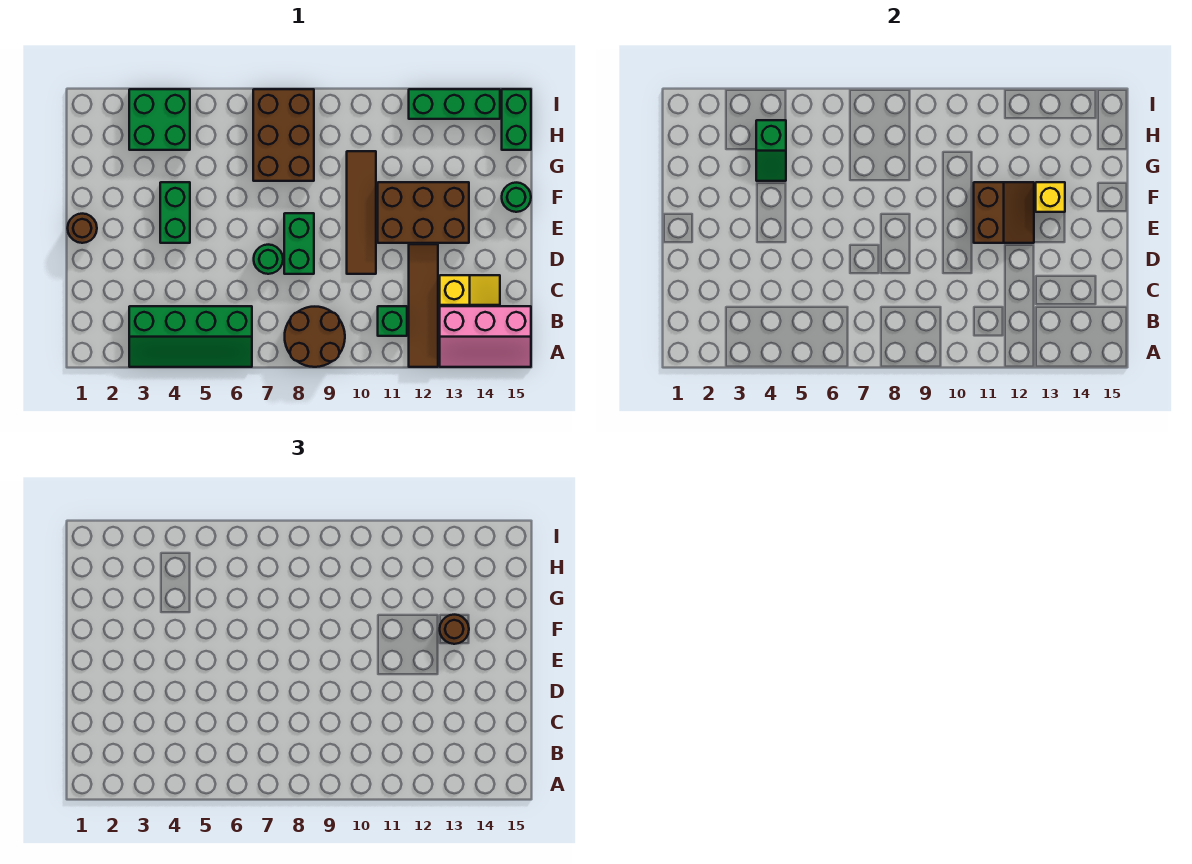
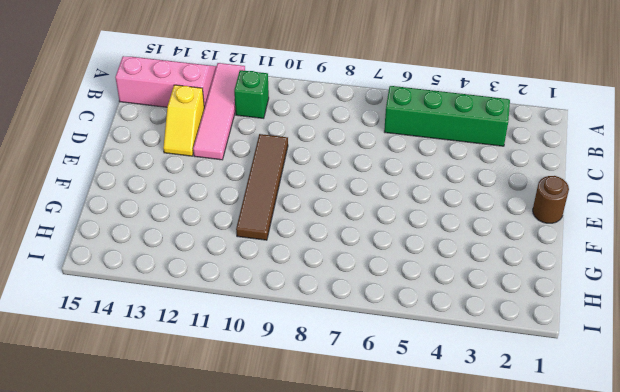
pink tile A12:D12 level 1 -> brown tile A12:D12 level 1
yellow slope C13:D13 level 1 top C -> yellow slope C13:C14 level 1 top 13
none -> brown round brick A8:B9 level 1
none -> green round brick D7 level 1
none -> green brick D8:E8 level 1

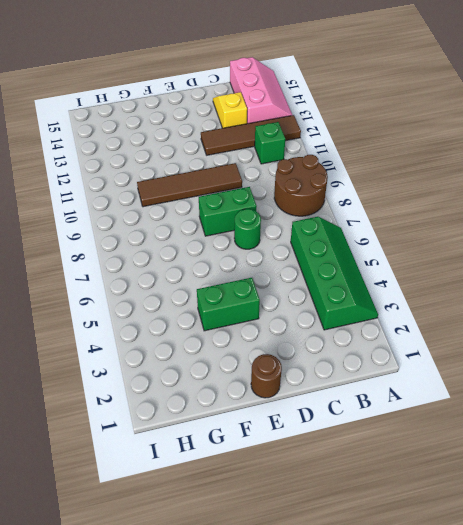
none -> brown brick E11:F13 level 1
none -> green round brick F15 level 1
none -> brown brick G7:I8 level 1

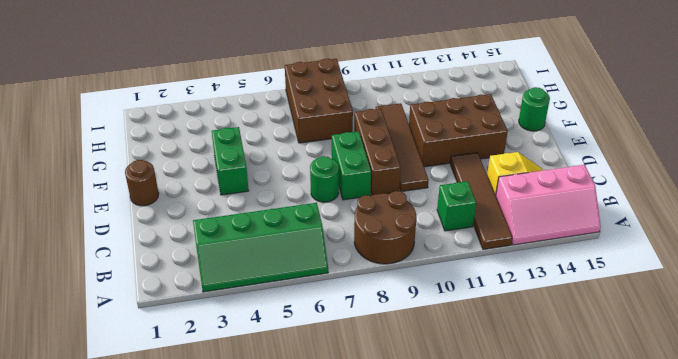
brown brick D9:F9 level 1 -> none
none -> green brick H3:I4 level 1
none -> green brick H15:I15 level 1
none -> green brick I12:I14 level 1

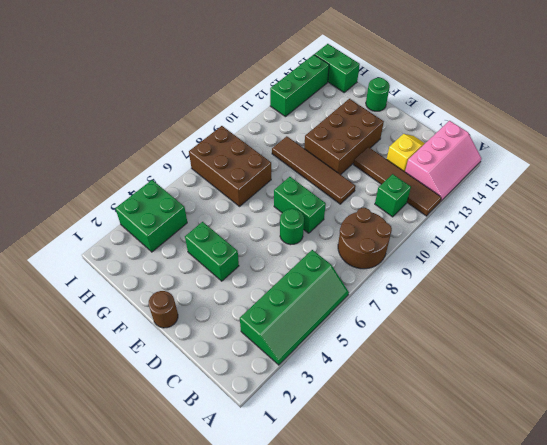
none -> brown slope E11:F12 level 2 top 11
none -> yellow brick F13 level 2
none -> green slope G4:H4 level 2 top H

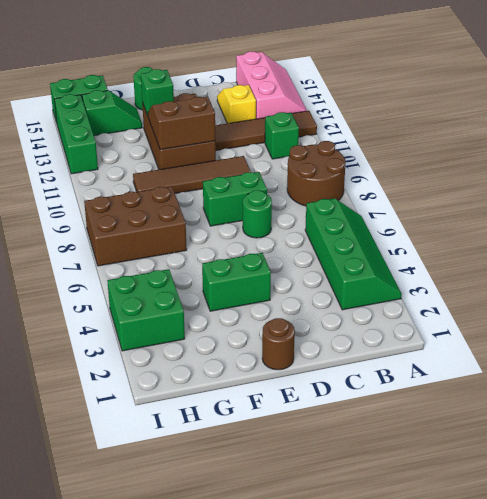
green brick F13 level 2 -> yellow brick F13 level 2
green slope G14:H14 level 1 top H -> green slope G4:H4 level 2 top H
none -> brown round brick F13 level 3

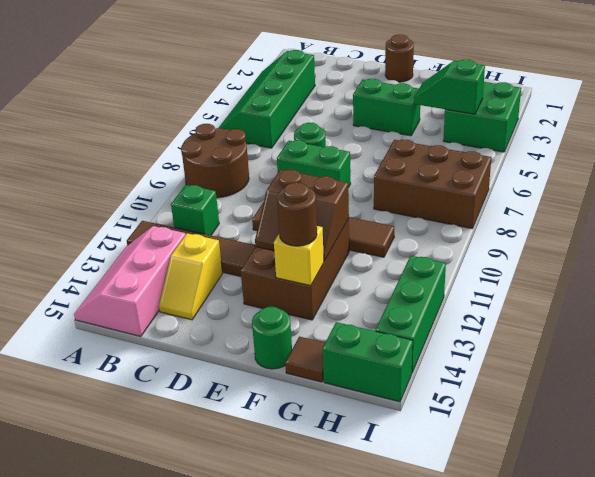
brown tile G15 level 1 -> none

